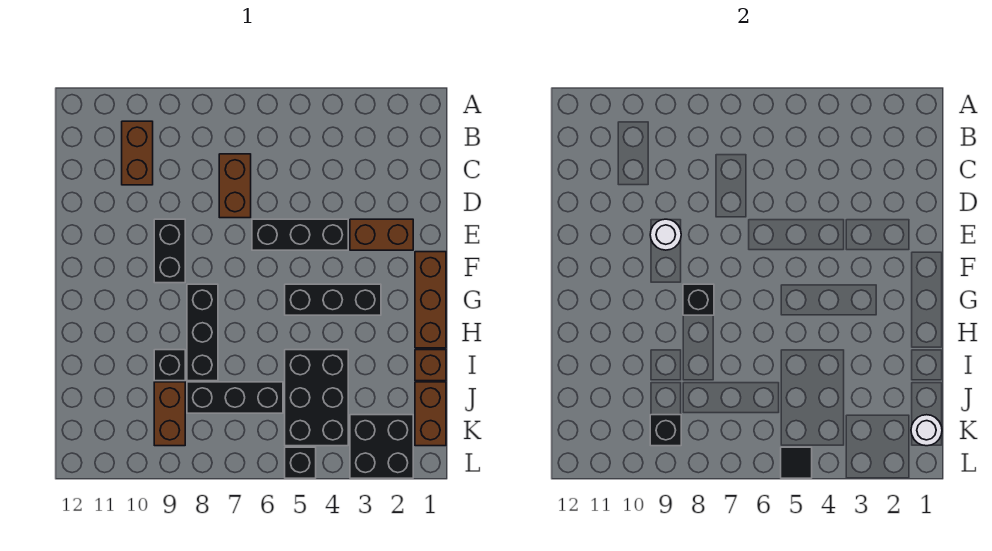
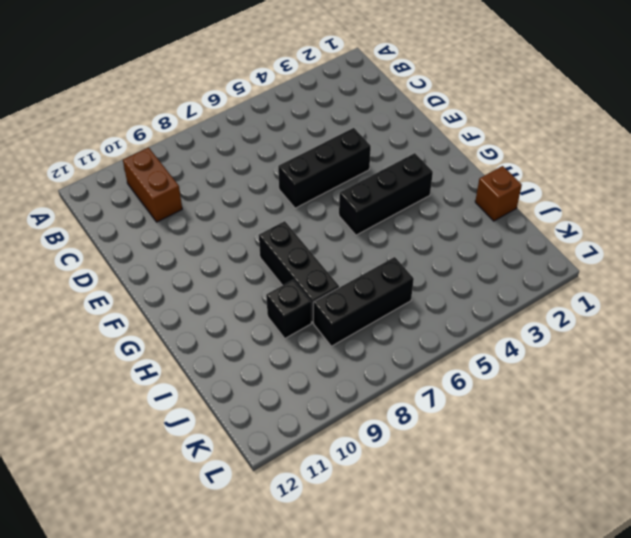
none -> brown brick C7:D7 level 1
none -> brown brick E2:E3 level 1
none -> black brick E9:F9 level 1

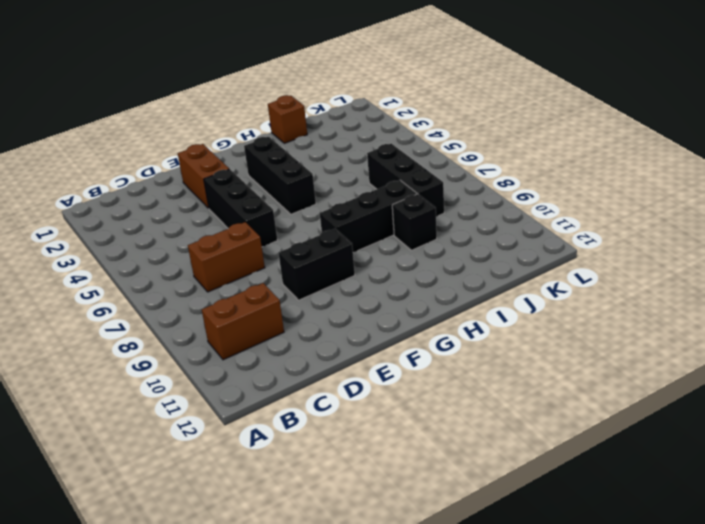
none -> brown brick F1:H1 level 1
none -> black brick I4:K5 level 1
none -> brown brick J1:K1 level 1

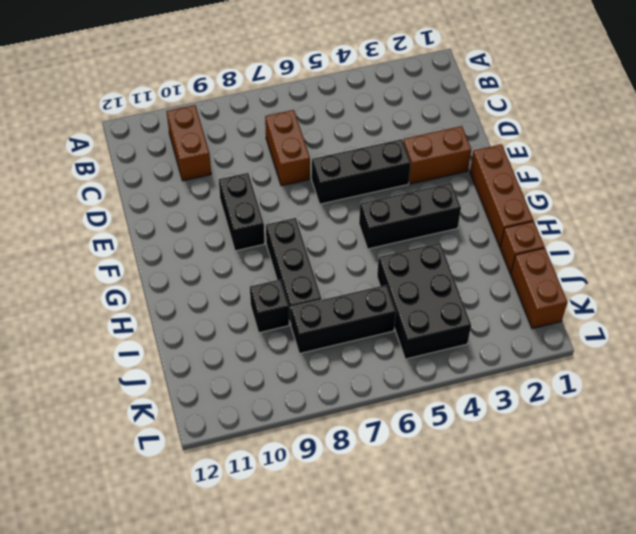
none -> brown brick J9:K9 level 1
none -> black brick K2:L3 level 1
none -> black brick L5 level 1

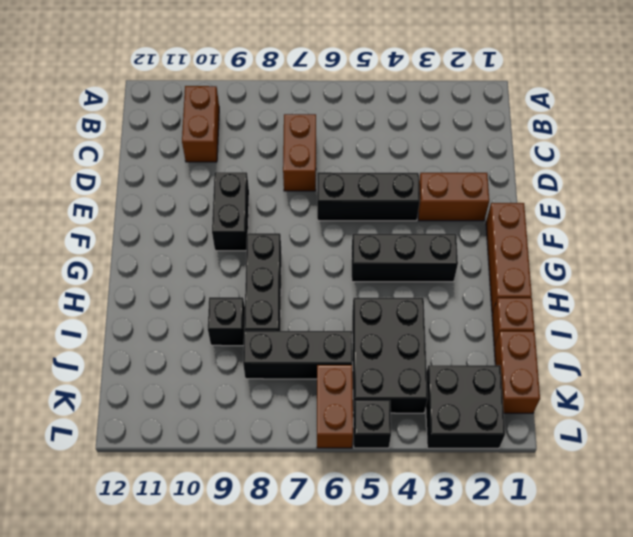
brown brick K6:L6 level 1 -> brown brick J9:K9 level 1
none -> white round brick E9 level 2
none -> black brick G8 level 2
none -> white round brick K1 level 2

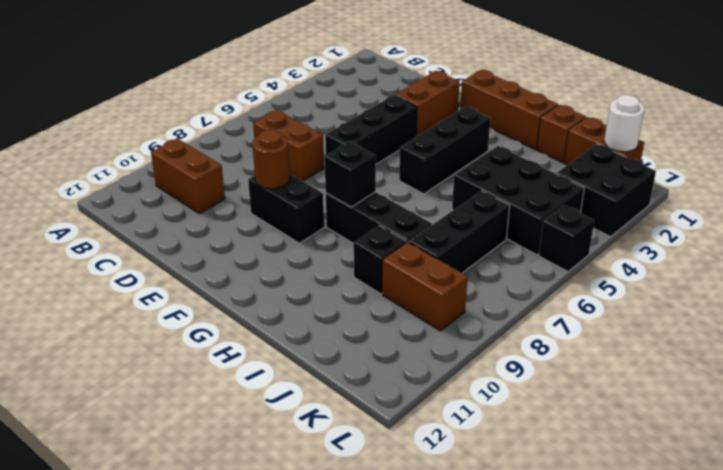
brown round brick E9 level 2 -> white round brick E9 level 2
none -> black brick K9 level 2
none -> black tile L5 level 2

